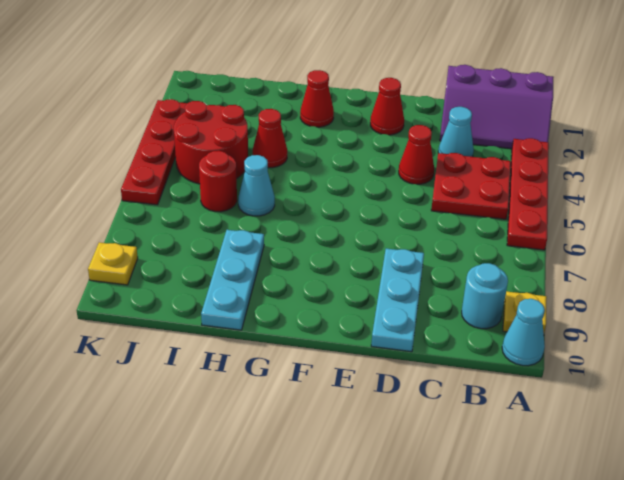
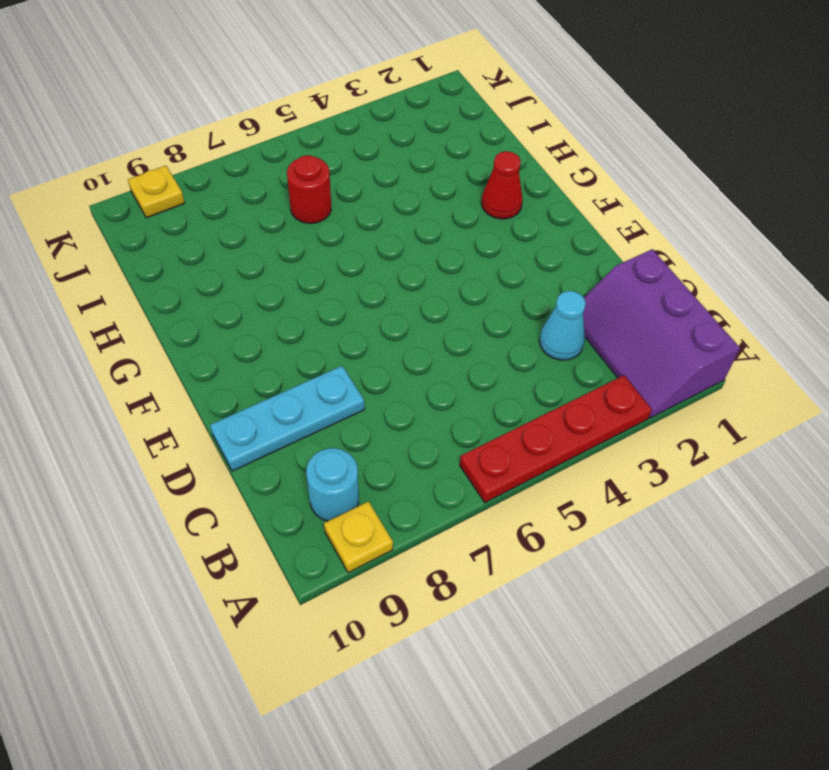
none -> cyan cone A10 level 1
none -> red plate B4:C5 level 1
none -> red cone D4 level 1

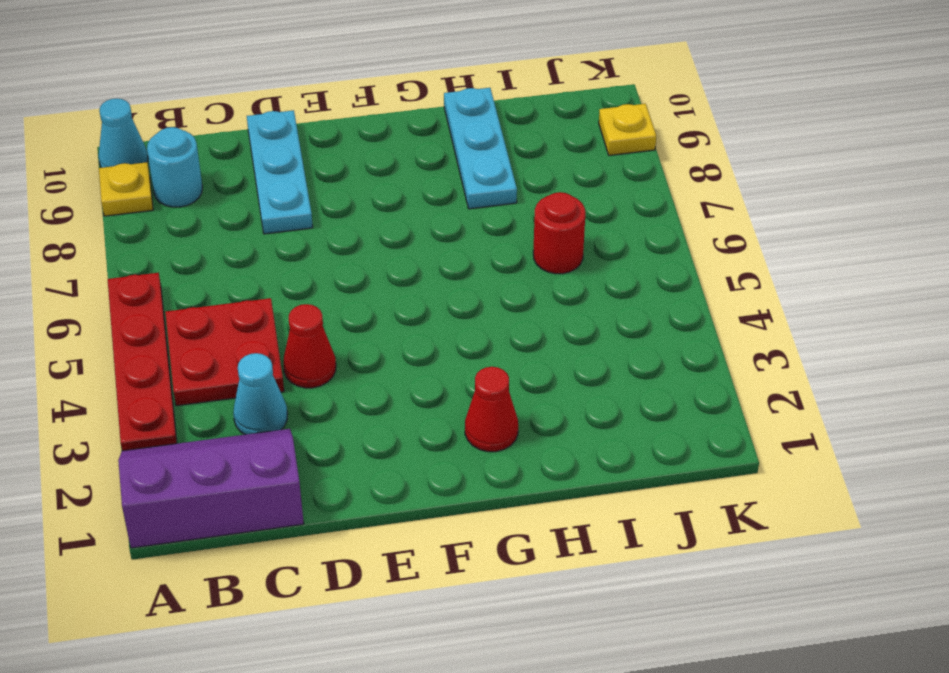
none -> red cone E2 level 1
none -> red cone H4 level 1
none -> cyan cone H6 level 1

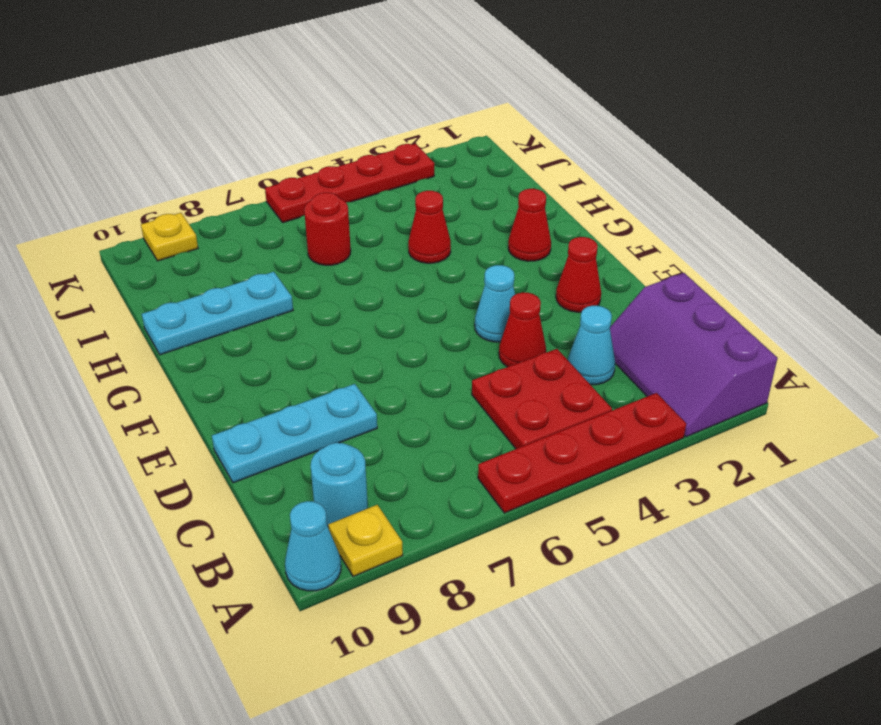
cyan cone E4 level 1 -> cyan cone H6 level 1
none -> red round brick I4:J5 level 1

